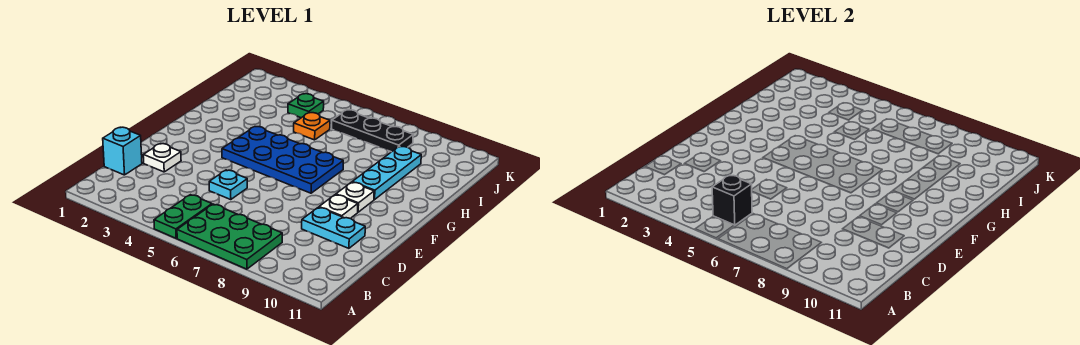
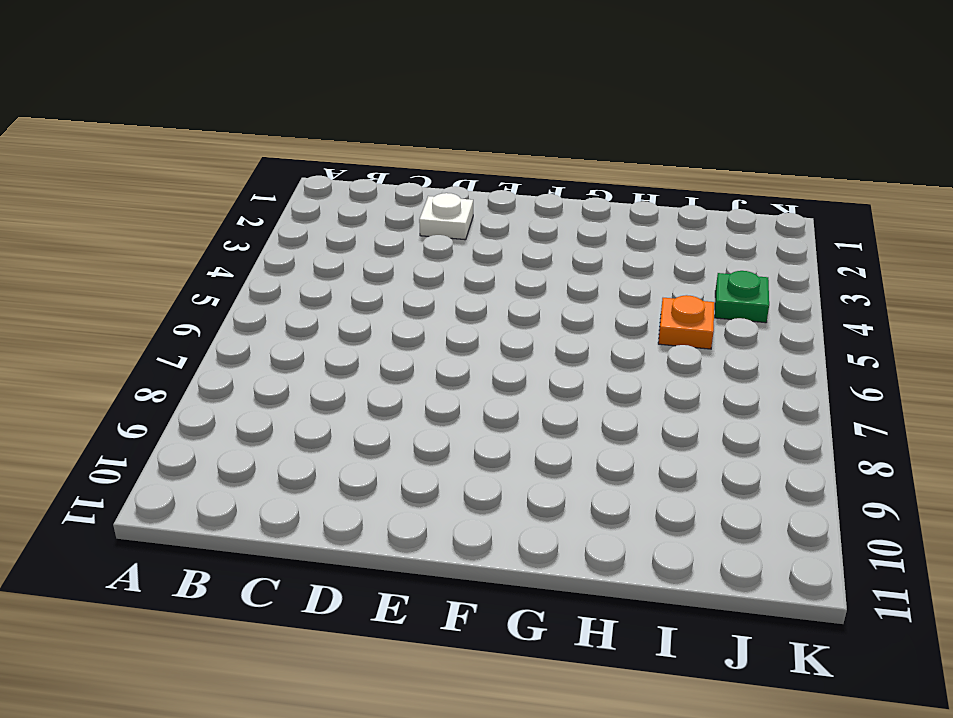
none -> green plate A5:B5 level 1
none -> green plate A6:B8 level 1
none -> cyan brick C1 level 1

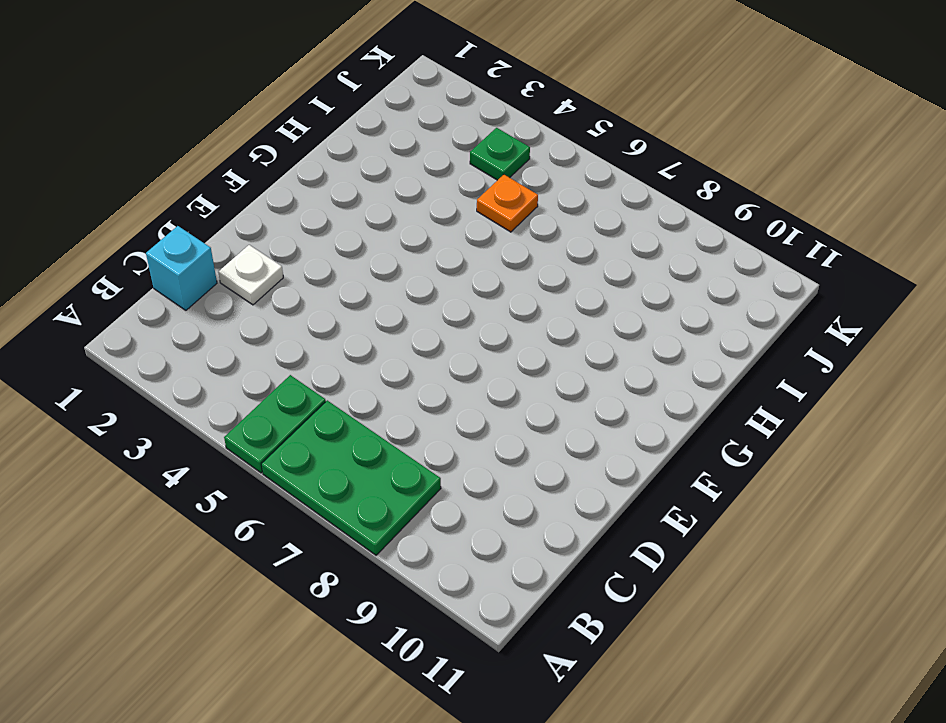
none -> cyan plate D5 level 1
none -> cyan plate D9:D10 level 1
none -> white plate E9 level 1

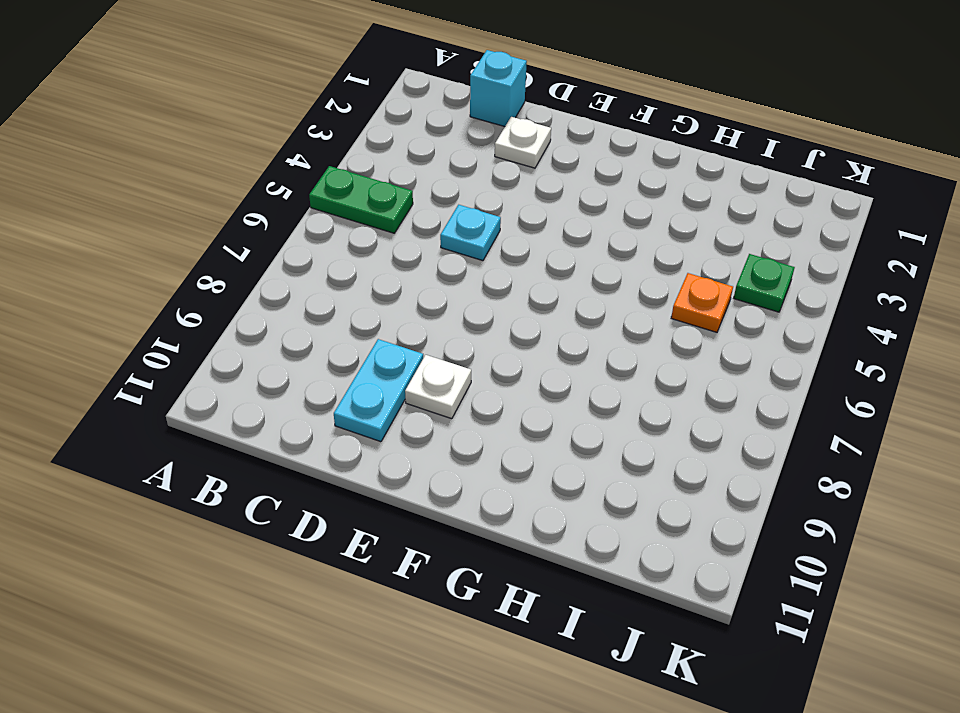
none -> green plate A6:B8 level 1
none -> blue plate F4:G7 level 1
none -> white plate F9 level 1

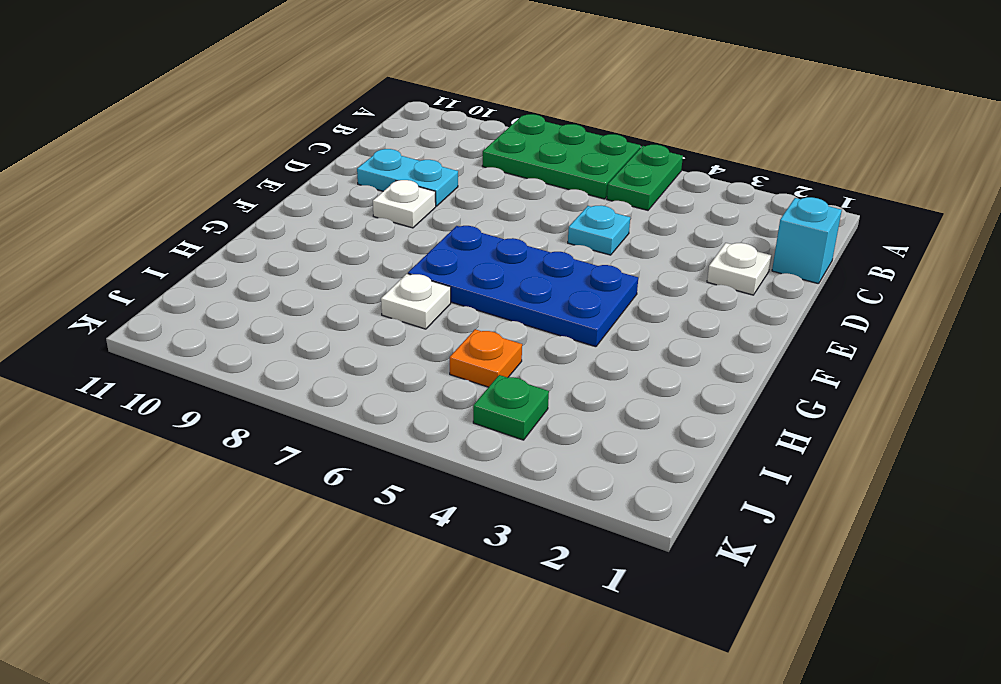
white plate H7 level 1 -> white plate F9 level 1
none -> cyan plate G9:I9 level 1
none -> black plate J6:J8 level 1
none -> black brick B5 level 2

